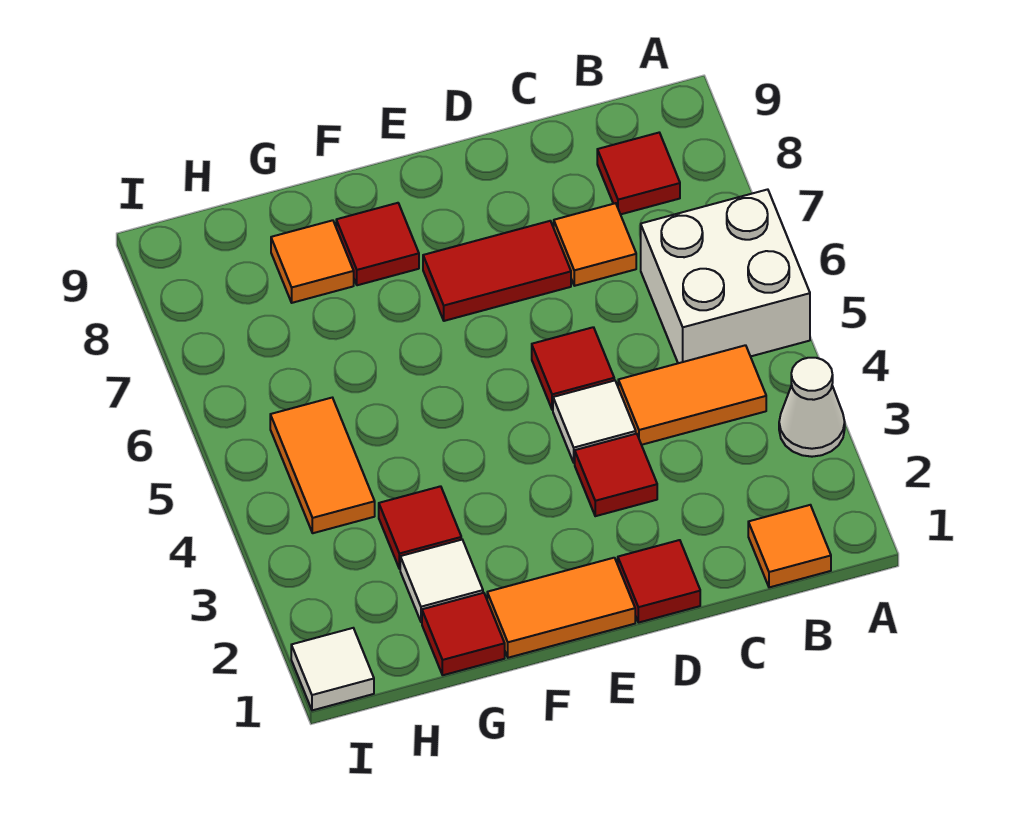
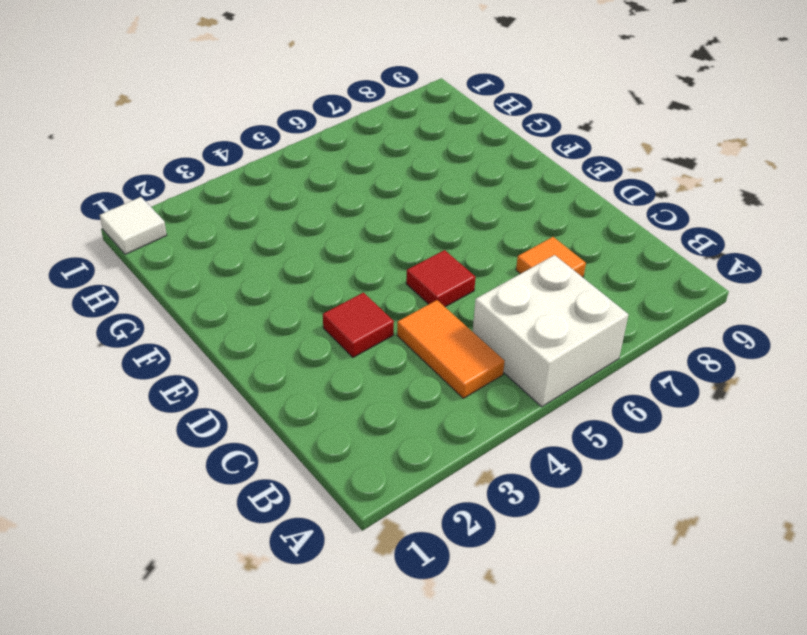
none -> white cone A3 level 1
none -> orange tile B1 level 1
none -> red tile B8 level 1

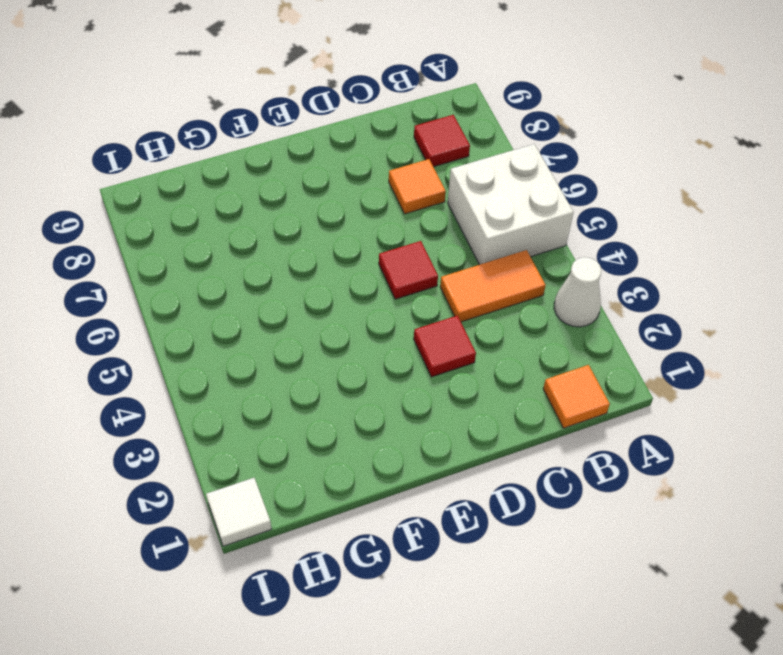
none -> red tile D1 level 1
none -> white tile D4 level 1
none -> red tile D7:E7 level 1

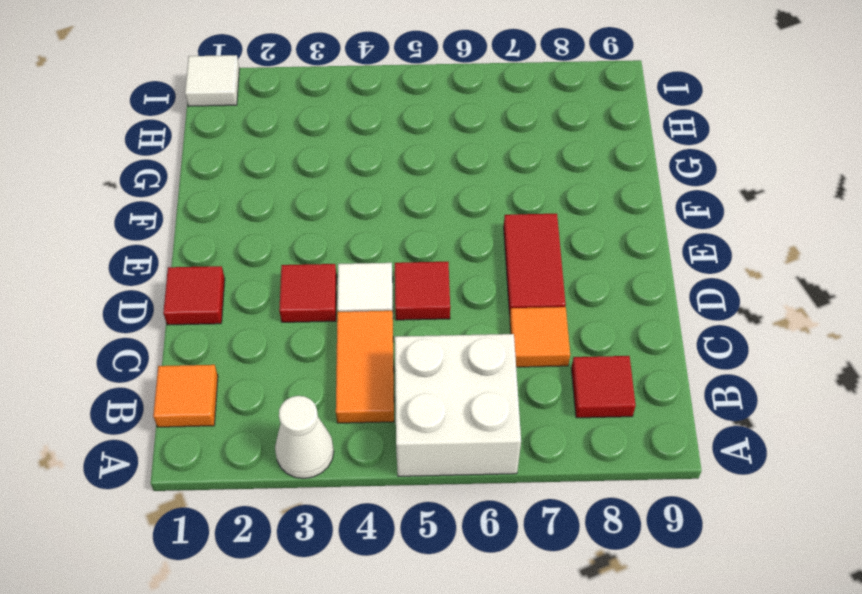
none -> orange tile E1:F1 level 1
none -> red tile F8 level 1
none -> red tile G1 level 1

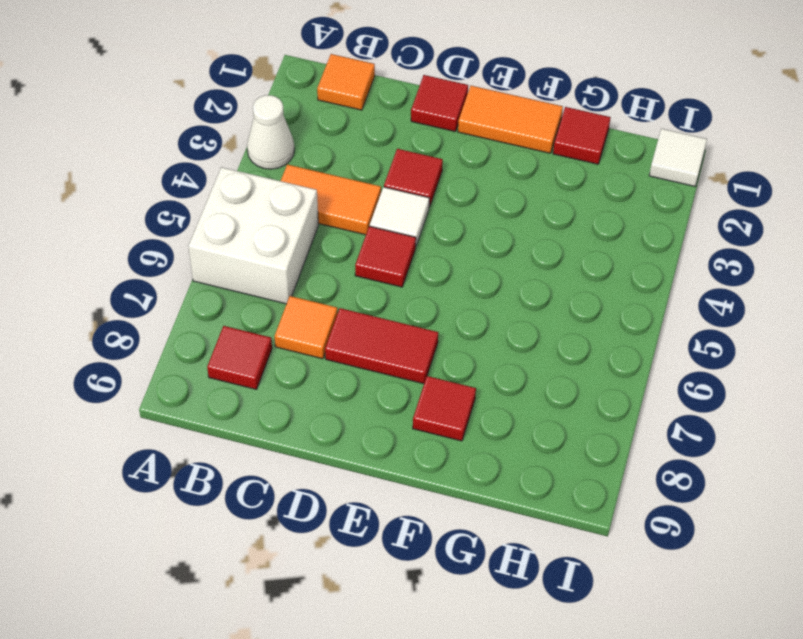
none -> white tile G2 level 1
none -> red tile G3 level 1
none -> orange tile G8 level 1

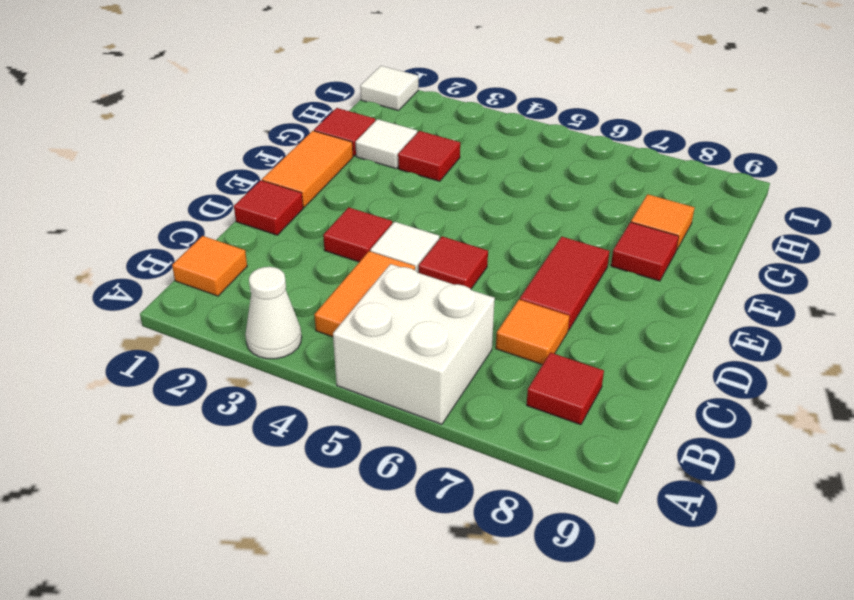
none -> orange tile H4:H5 level 1

